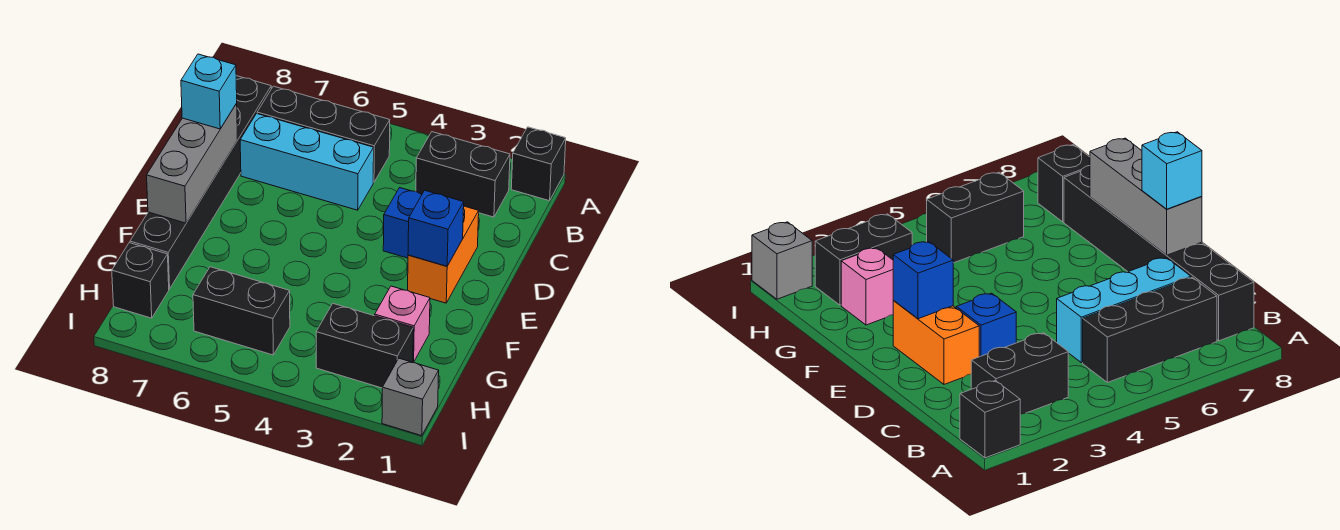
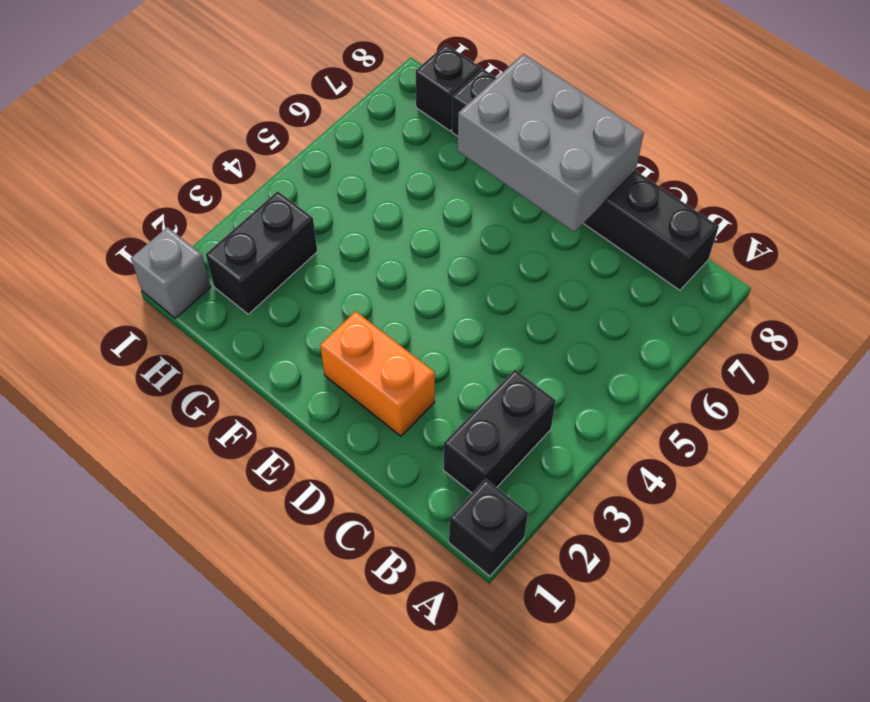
grey brick D7:F8 level 2 -> grey brick D8:F8 level 2
none -> black brick B5:B7 level 1
none -> cyan brick C5:C7 level 1
none -> blue brick D3 level 1

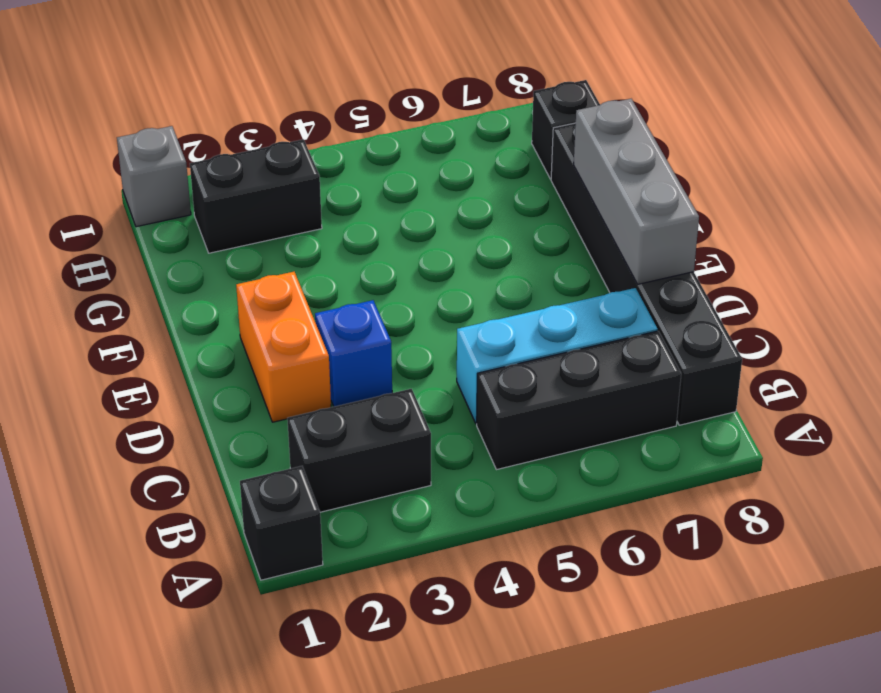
none -> pink brick G2 level 1
none -> black brick H5:H6 level 1
none -> blue brick E2 level 2

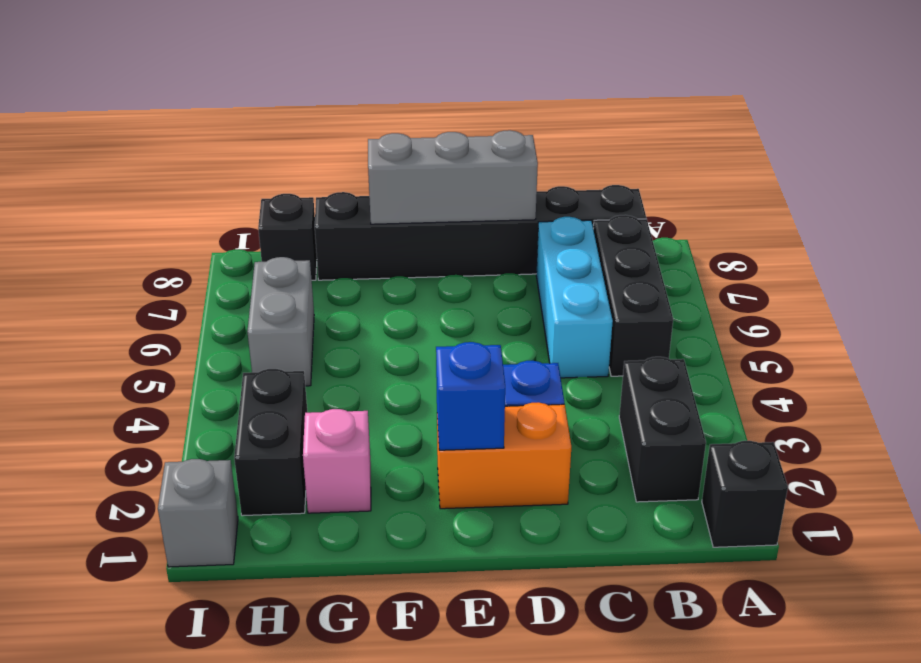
grey brick H5:H6 level 1 -> black brick H5:H6 level 1
none -> cyan brick D8 level 3

